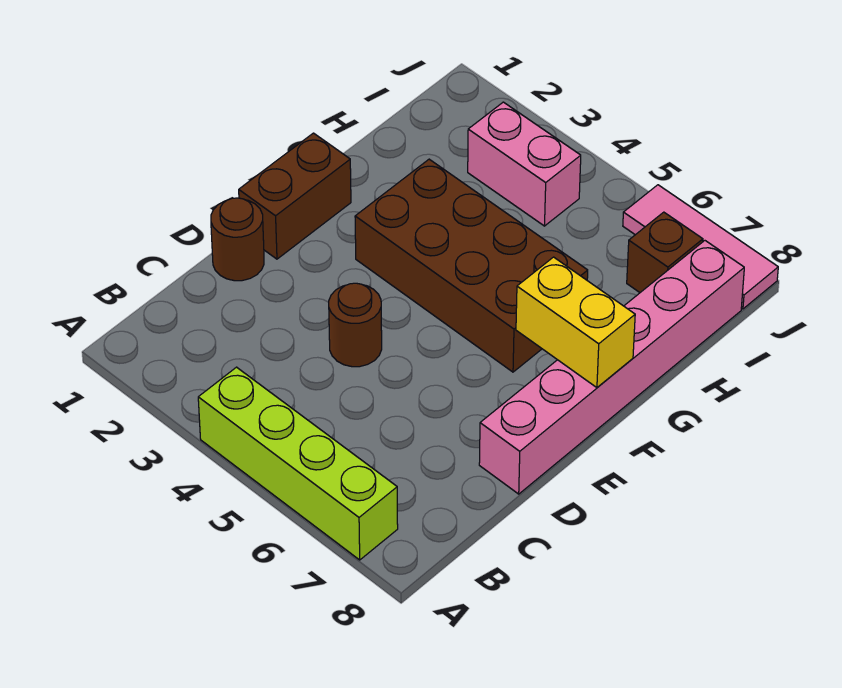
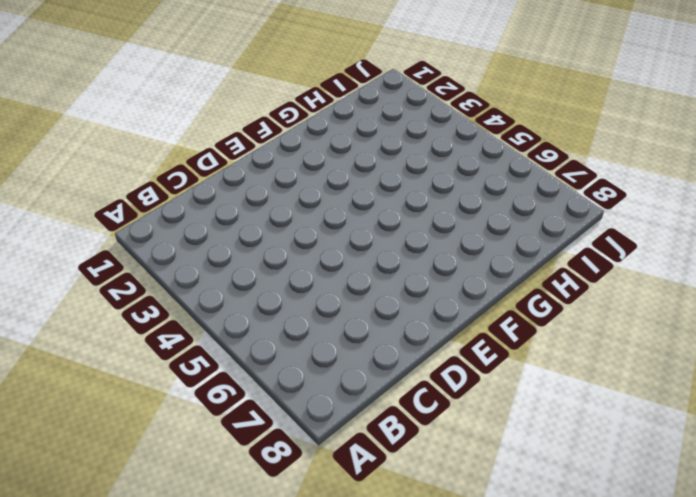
none -> lime brick A4:A7 level 1
none -> brown round brick D1 level 1

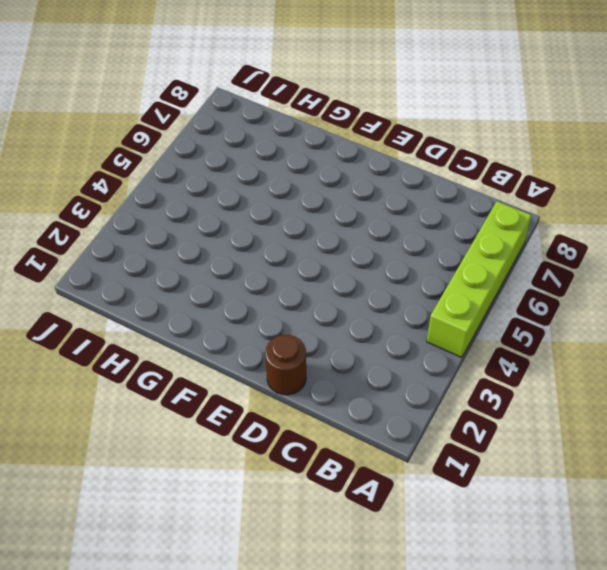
none -> brown round brick D4 level 1
none -> pink brick D8:I8 level 1

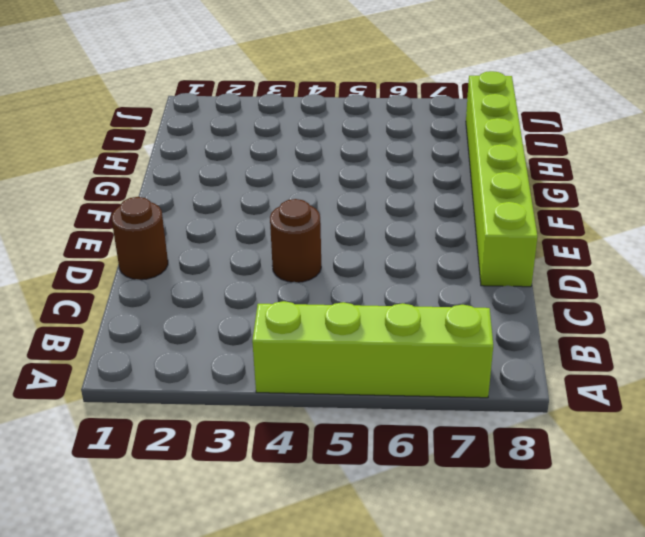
lime brick D8:I8 level 1 -> pink brick D8:I8 level 1
none -> brown brick E1:F1 level 1
none -> brown brick F3:G6 level 1

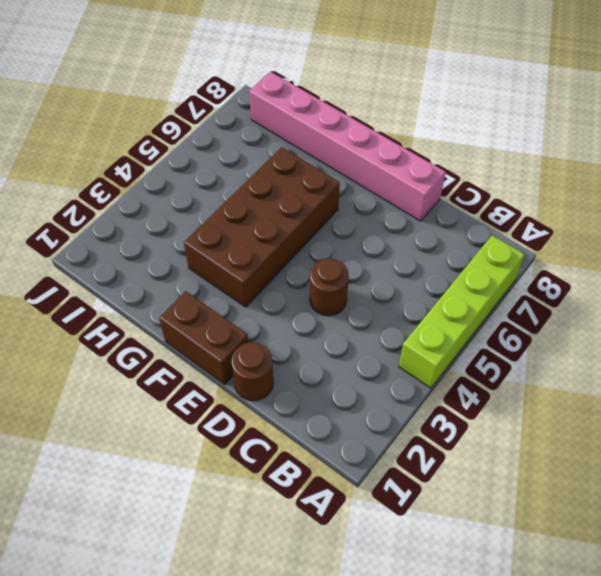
none -> pink brick I3:I4 level 1
none -> brown brick I7 level 1

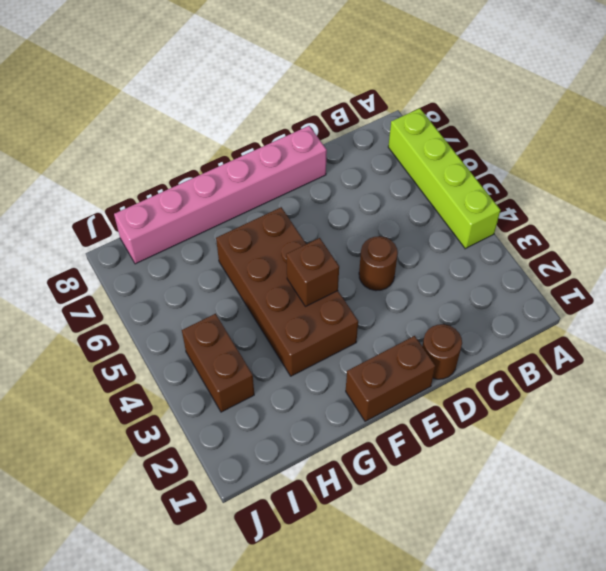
brown brick F4 level 2 -> brown brick I7 level 1
brown brick I3:I4 level 1 -> pink brick I3:I4 level 1
none -> pink tile J6:J8 level 1
none -> yellow brick F7:F8 level 2

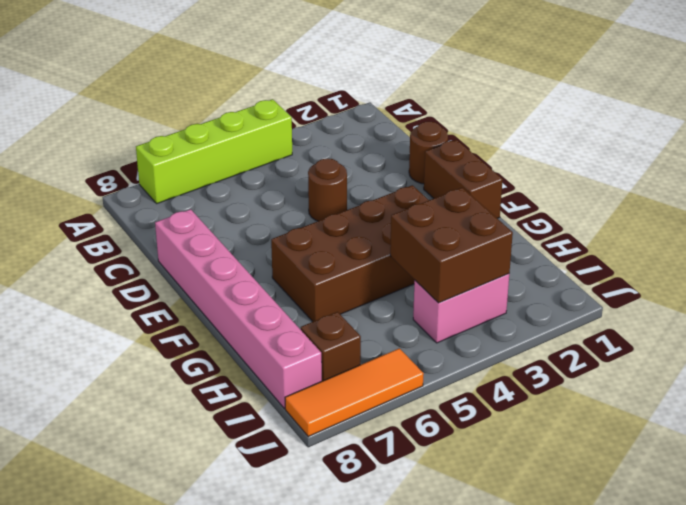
brown brick H3:I4 level 2 -> none
orange tile J6:J8 level 1 -> pink tile J6:J8 level 1
none -> yellow brick F7:F8 level 2

